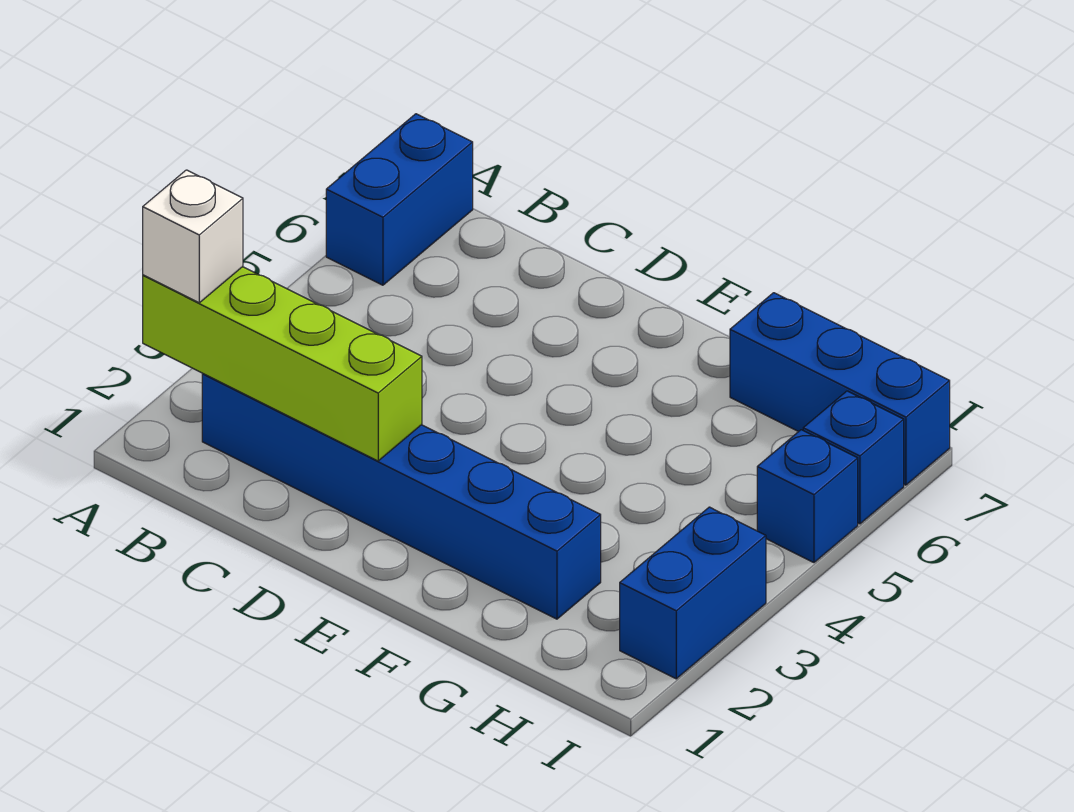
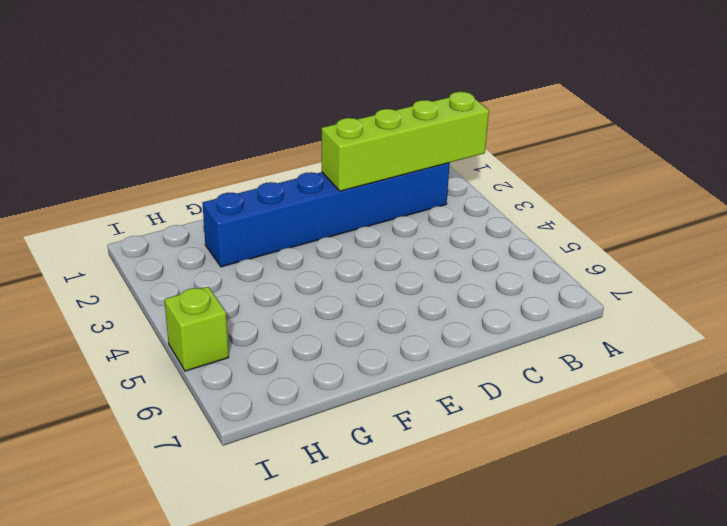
lime brick I5 level 1 -> blue brick I5 level 1
none -> blue brick A6:A7 level 1
none -> blue brick G7:I7 level 1

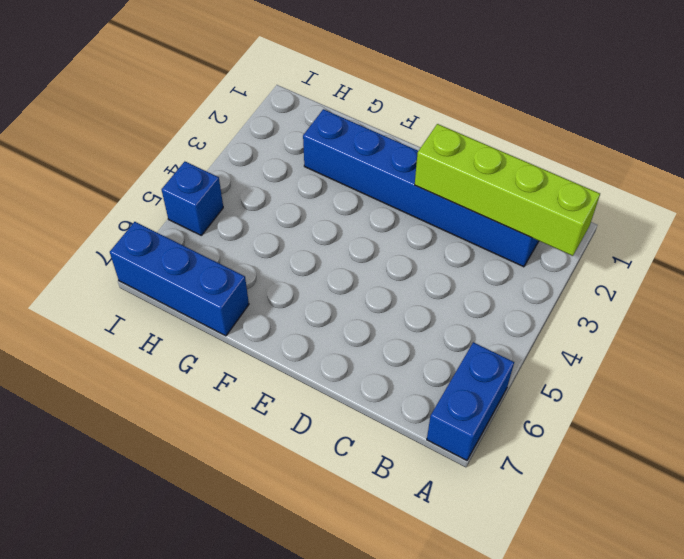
none -> blue brick I2:I3 level 1
none -> blue brick I6 level 1

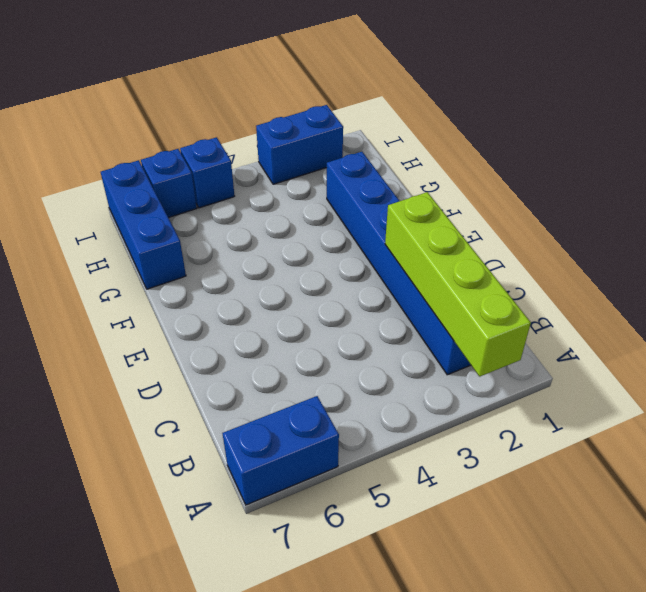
none -> white brick A2 level 3

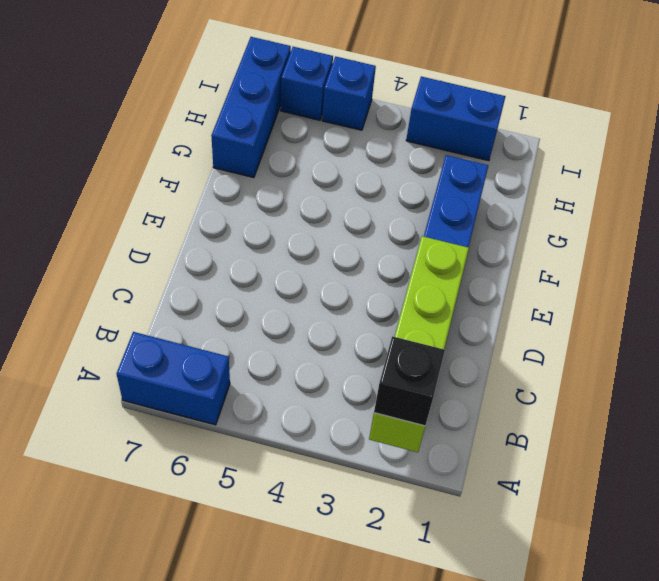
black brick A2 level 3 -> white brick A2 level 3

